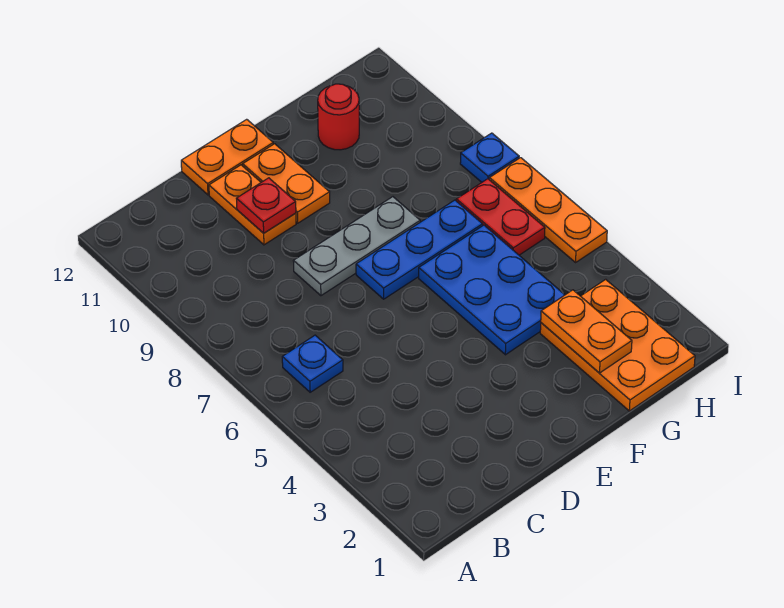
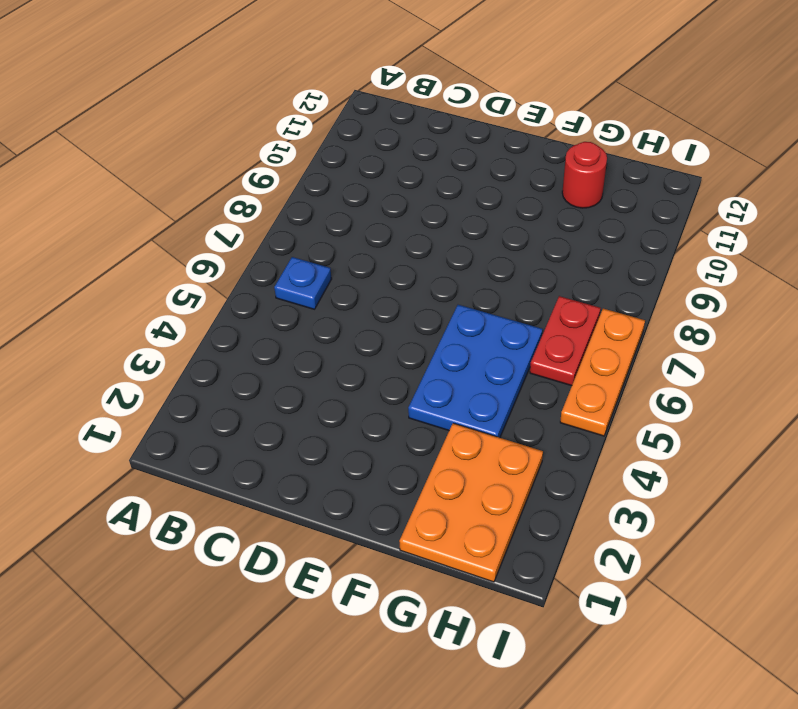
none -> grey plate D8:F8 level 1
none -> orange plate D10:D11 level 1
none -> orange plate D12:E12 level 1

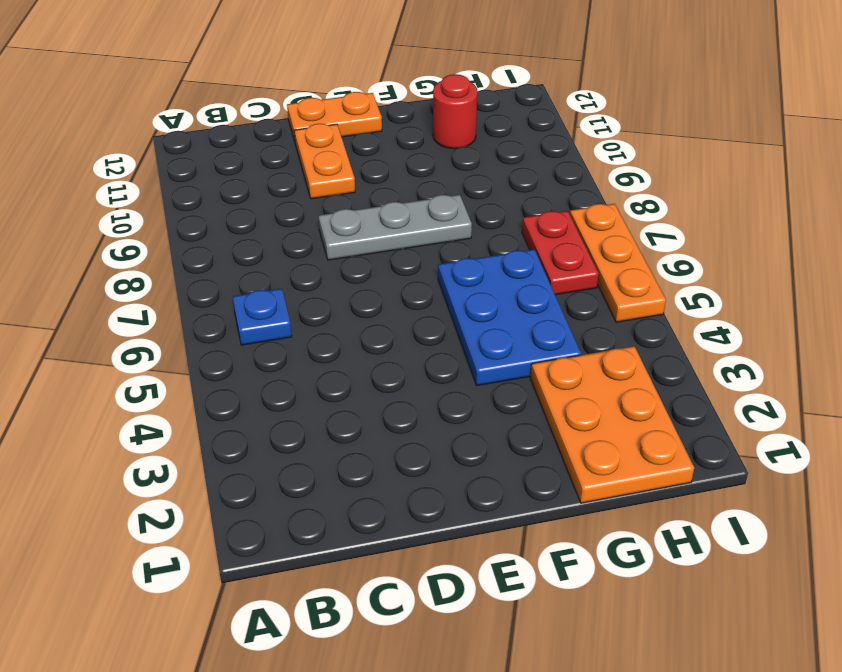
none -> blue plate E7:G7 level 1
none -> orange plate E10:E11 level 1
none -> blue plate I8 level 1

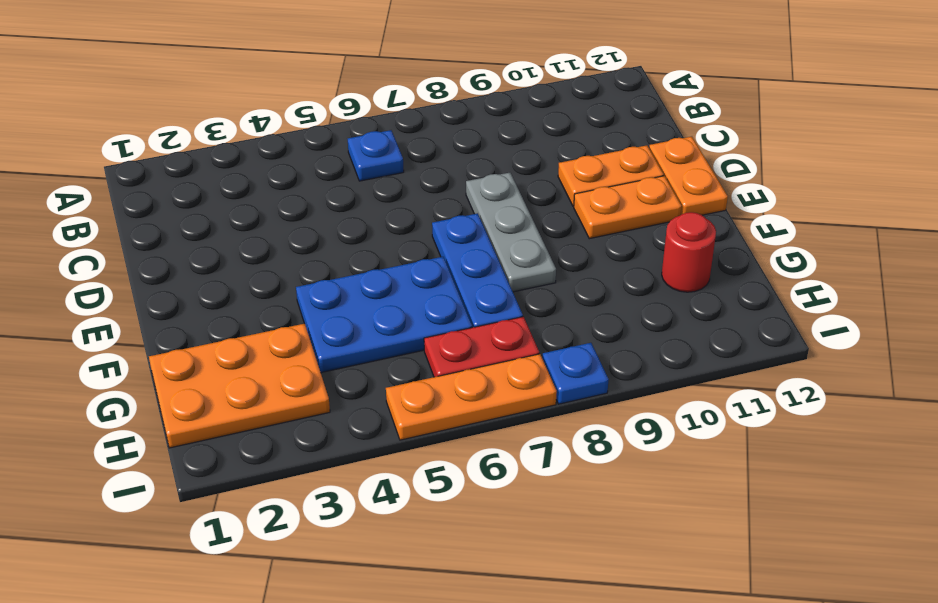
none -> red plate D10 level 2
none -> orange plate G2:G3 level 2

